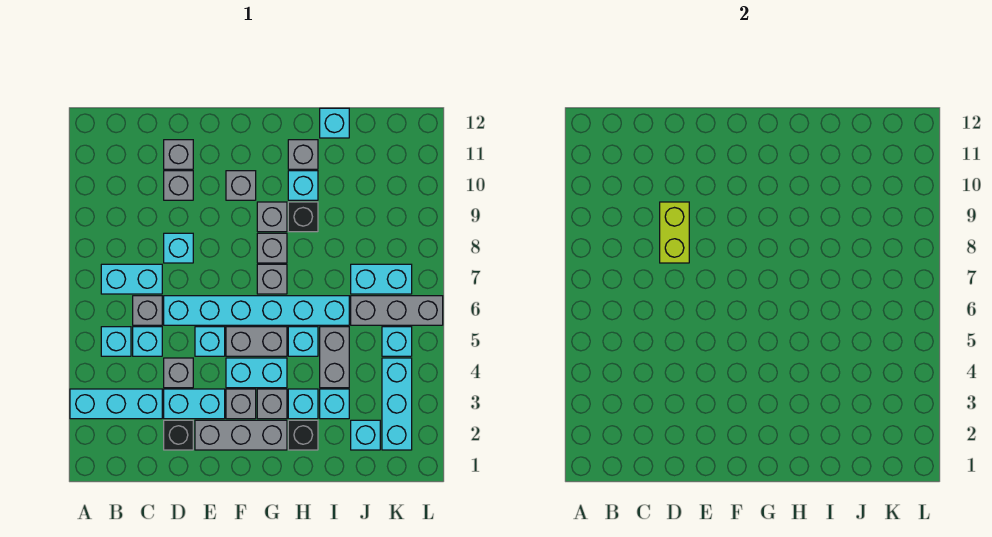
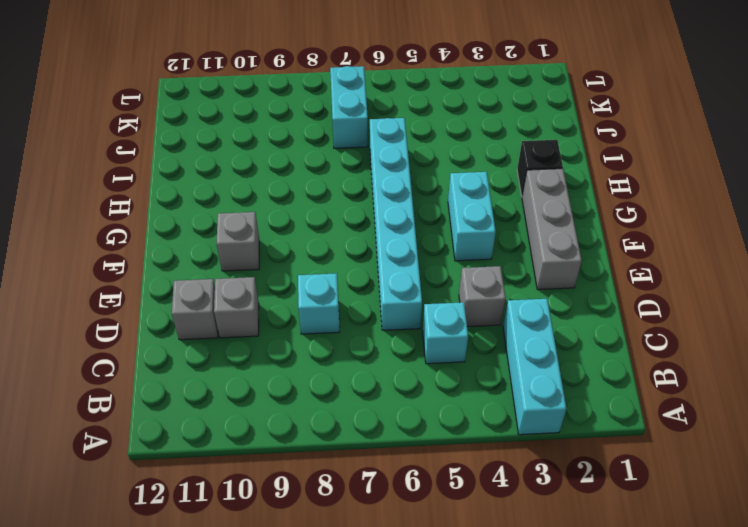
none -> cyan brick B5 level 1
none -> cyan brick B7:C7 level 1
none -> grey brick C6 level 1
none -> black brick D2 level 1

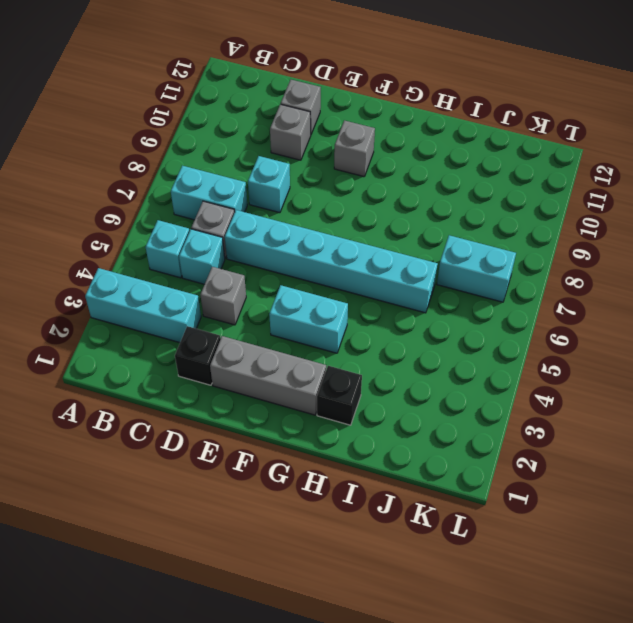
none -> cyan brick D3:E3 level 1
none -> cyan brick E5 level 1
none -> grey brick F3 level 1
none -> grey brick F5:G5 level 1

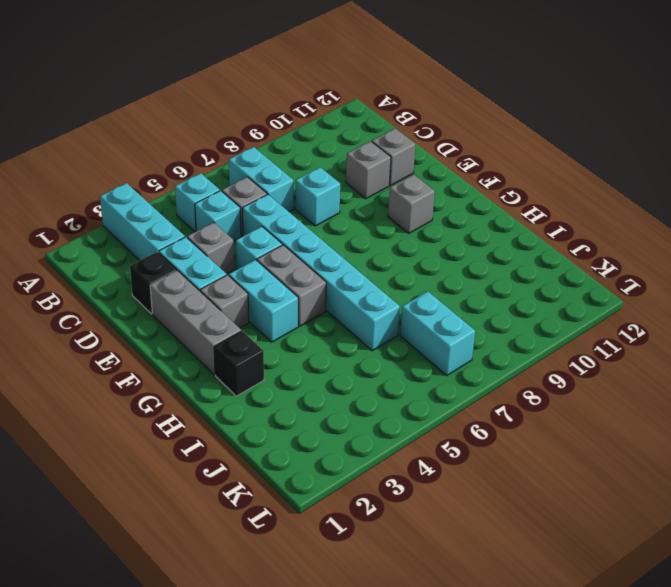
none -> grey brick G3 level 1
none -> grey brick G7 level 1
none -> grey brick G8 level 1
none -> grey brick G9 level 1

